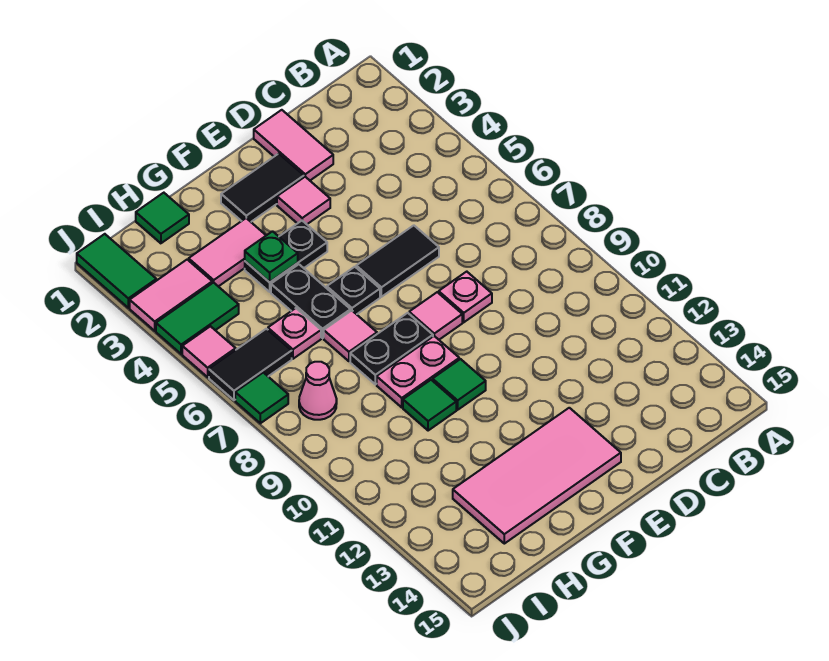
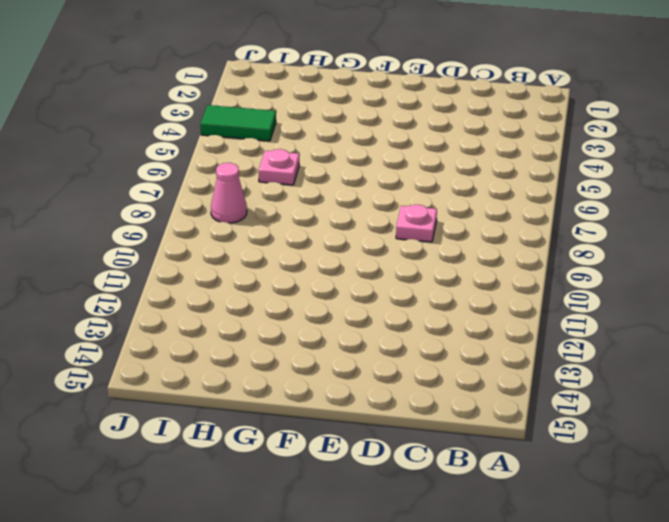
none -> pink tile D1:D2 level 1
none -> black tile D6:E6 level 1
none -> black tile E2:F2 level 1

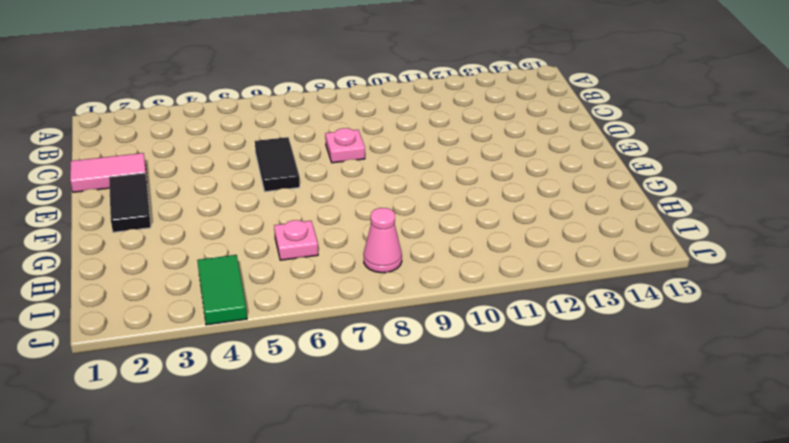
none -> pink tile E3 level 1
none -> pink tile E8 level 1
none -> pink tile E13:H14 level 1

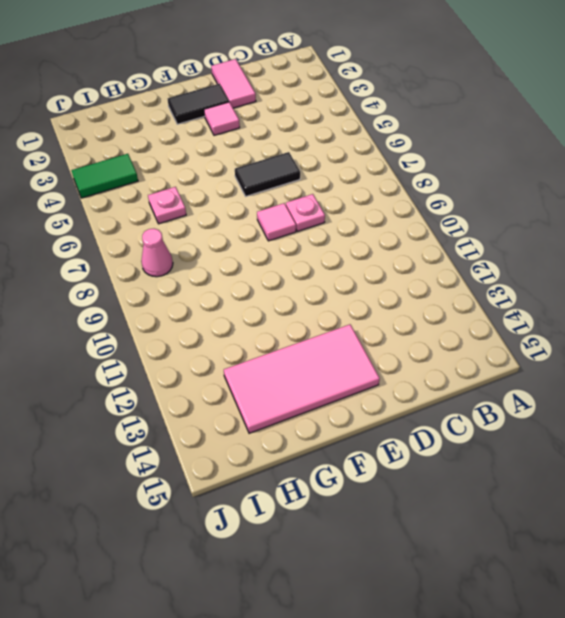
none -> black plate F4:G4 level 1
none -> black plate F6 level 1
none -> black plate F8:G8 level 1

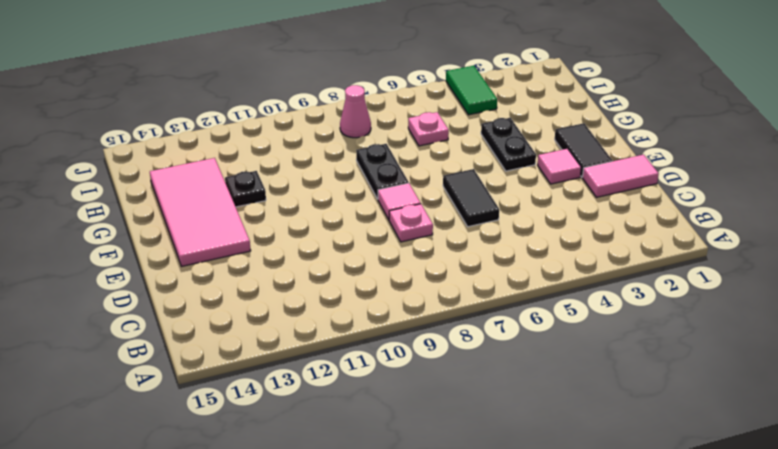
black plate G12 level 1 -> black plate F6 level 1
none -> pink plate F9:G9 level 1
none -> green tile F10 level 1
none -> pink tile G3:H3 level 1

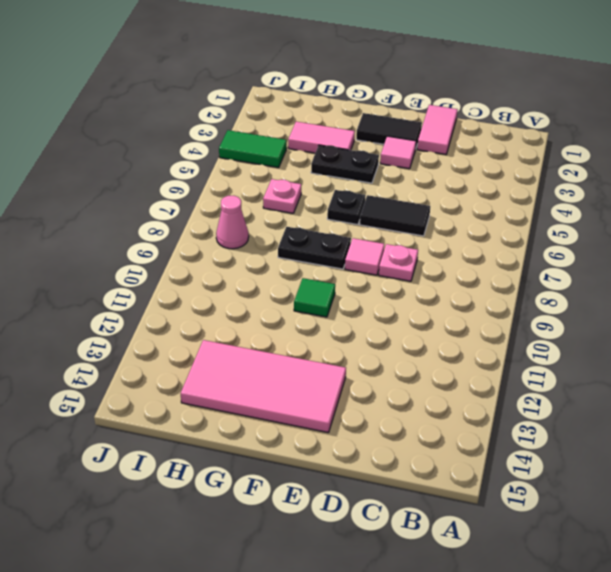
none -> pink plate F9:G9 level 1
none -> black plate G5:G6 level 1
none -> pink tile G7 level 1

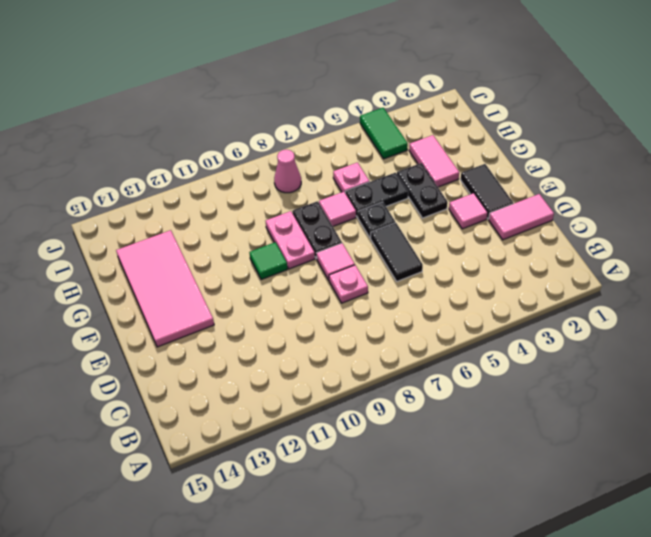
none -> green tile G10 level 1
none -> green tile H1 level 1
none -> pink tile I3:J3 level 1

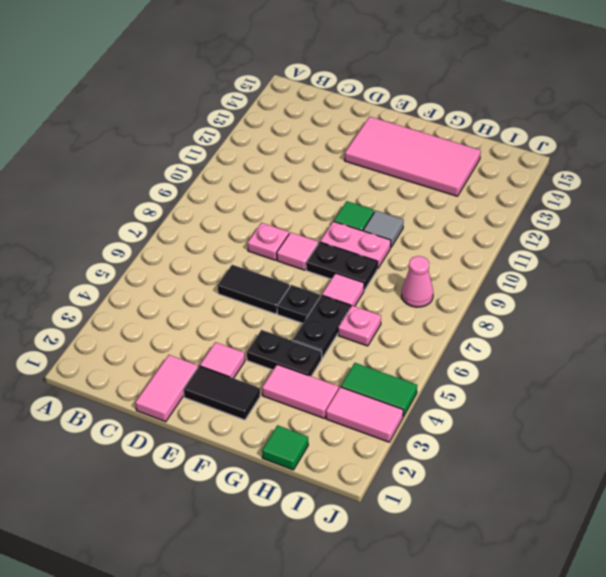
grey tile G10 level 1 -> green tile G10 level 1
none -> black tile I6:J6 level 1
none -> green tile J1:J2 level 1
none -> pink tile J5 level 1

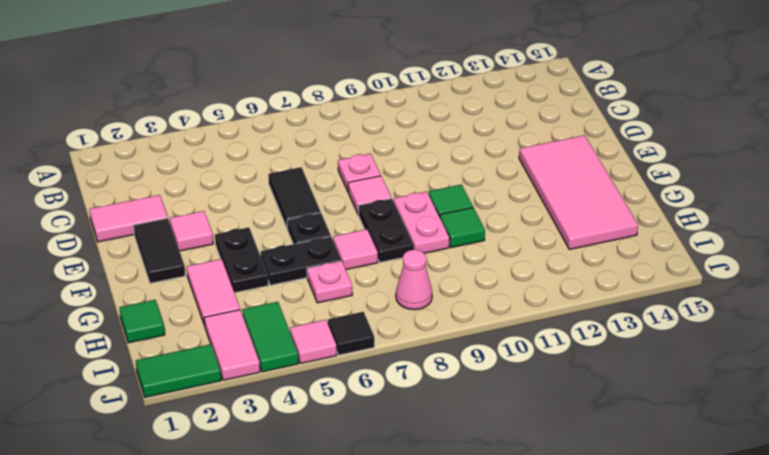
black tile J6 level 1 -> black tile I6:J6 level 1
none -> green tile J7 level 1
none -> green plate G4 level 2

